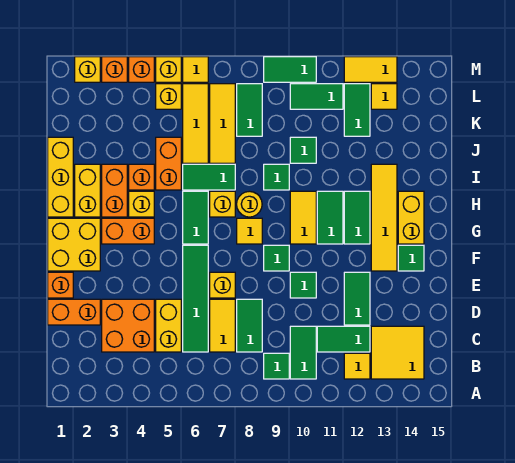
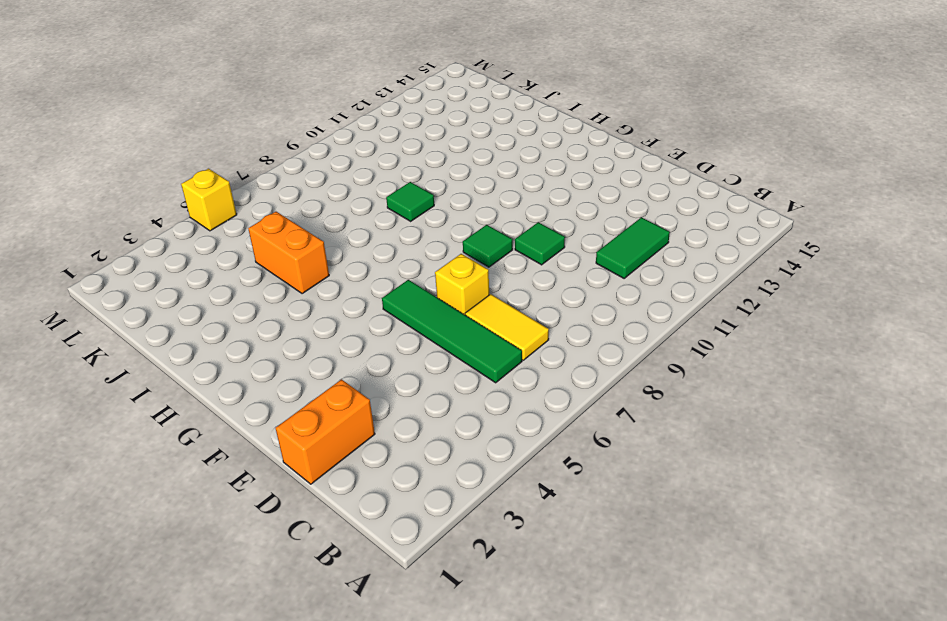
none -> green tile B9 level 1
none -> green tile B10:C10 level 1
none -> yellow tile B12 level 1
none -> yellow tile B13:C14 level 1

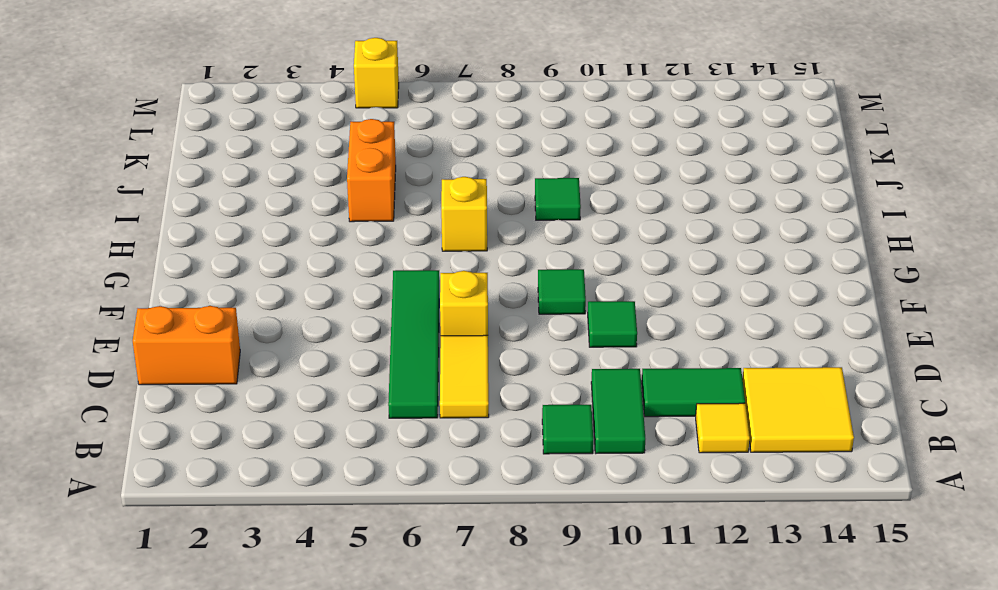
none -> orange brick C3:D4 level 1
none -> yellow brick C5:D5 level 1
none -> green tile C8:D8 level 1
none -> green tile D12:E12 level 1

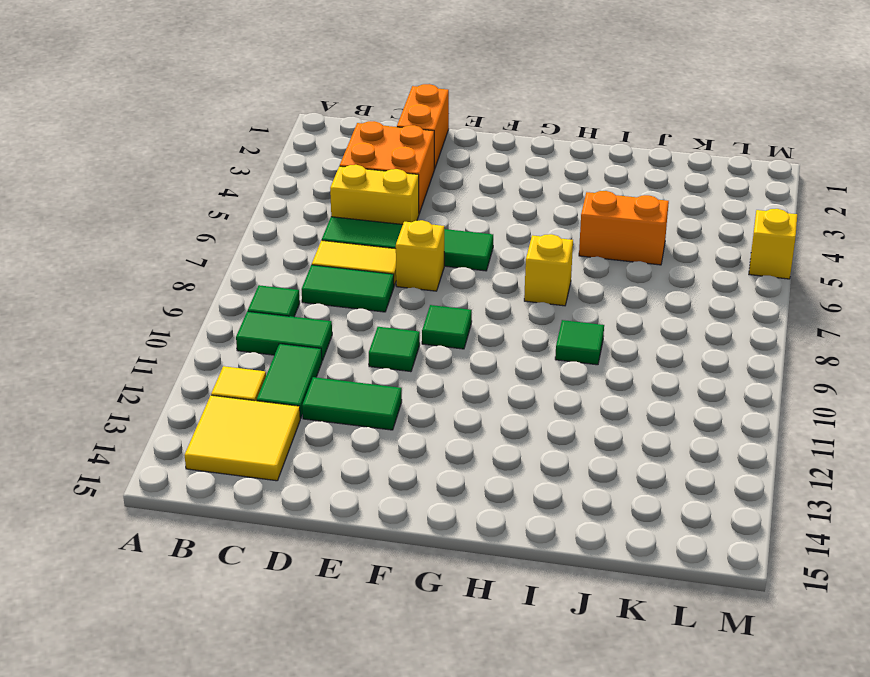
none -> orange brick E1 level 1
none -> yellow brick F1:G2 level 1
none -> yellow tile F13:I13 level 1
none -> green tile F14 level 1

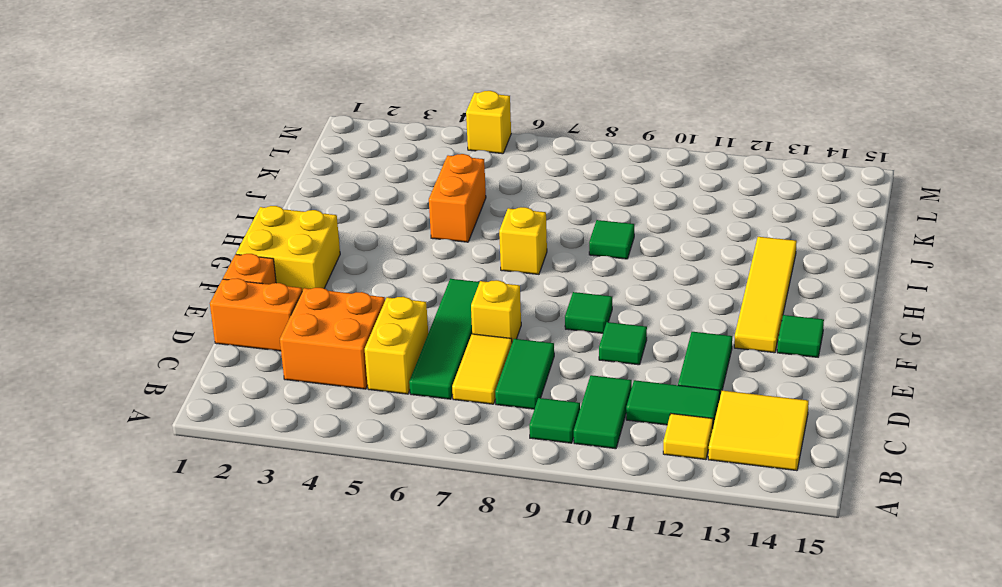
none -> orange brick G3:G4 level 1
none -> green tile G6:H6 level 1
none -> yellow tile G8 level 1
none -> yellow tile G10:H10 level 1

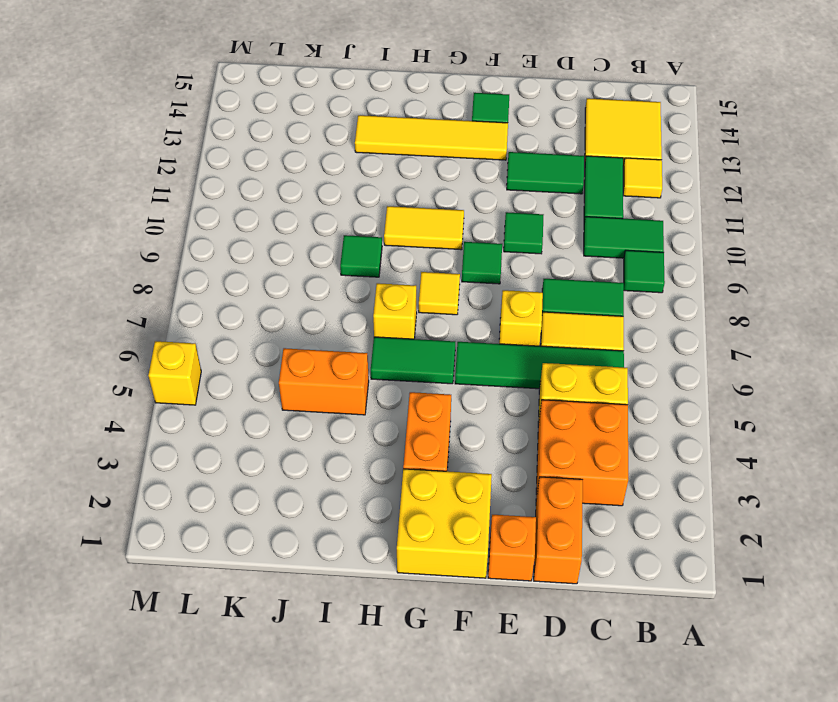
none -> green tile G11:H11 level 1
none -> green tile G12:H12 level 1
none -> yellow brick G14:H14 level 1
none -> yellow brick H1:J1 level 1

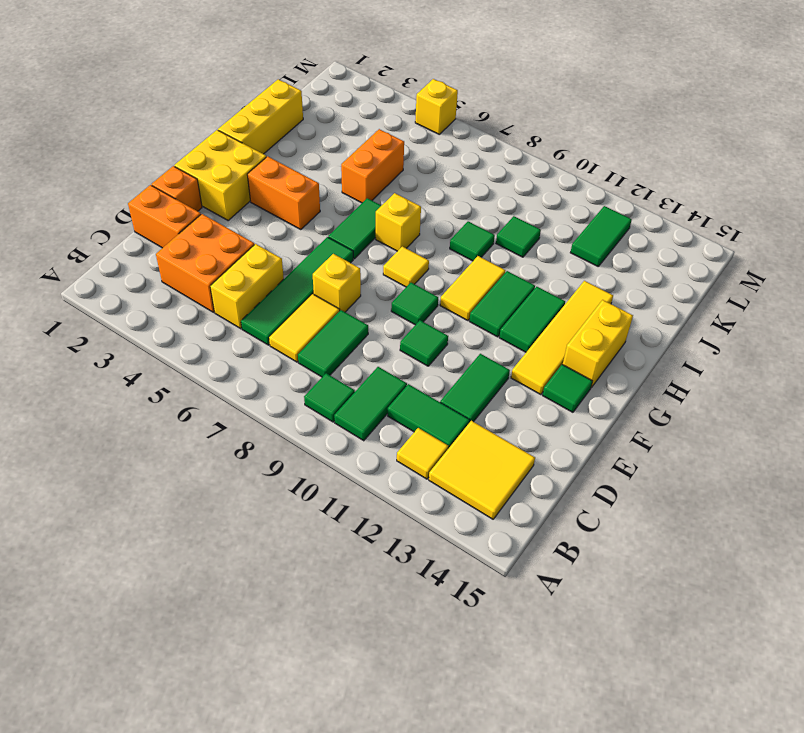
none -> yellow brick H2:I2 level 1
none -> orange brick H3:I3 level 1
none -> yellow brick H4 level 1
none -> yellow round brick H8 level 1

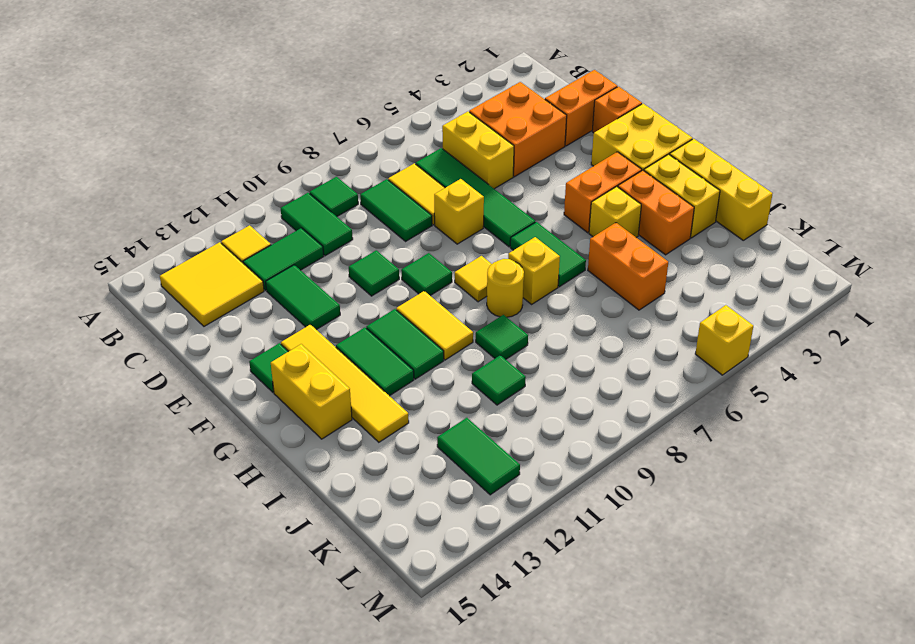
none -> orange brick I4 level 1
none -> green tile I6:I7 level 1
none -> yellow tile J6:L6 level 1
none -> yellow tile J7:L7 level 1

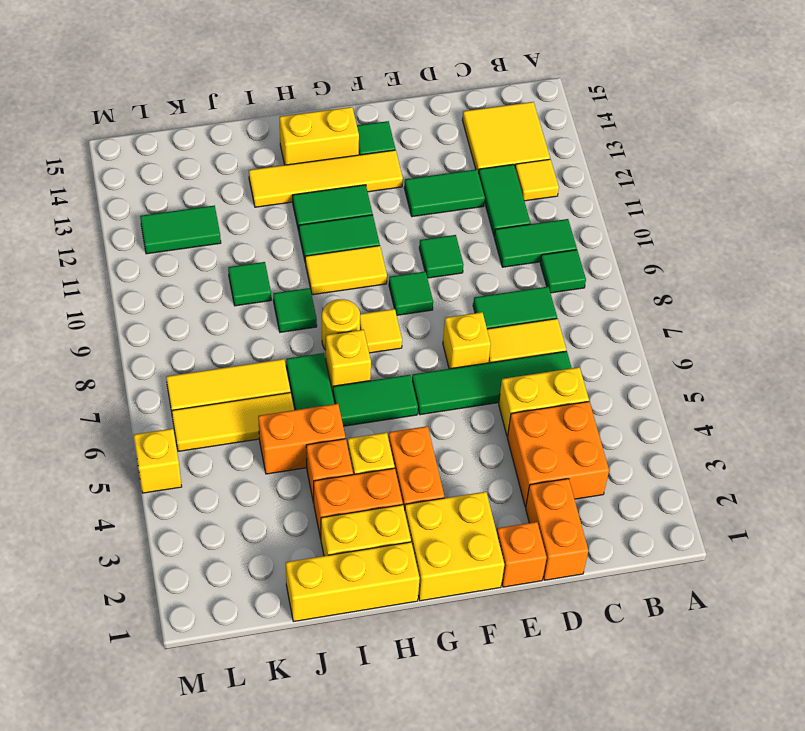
none -> green tile K8:L8 level 1
none -> yellow brick L5 level 1
none -> green tile L10:L11 level 1
none -> yellow tile L13 level 1

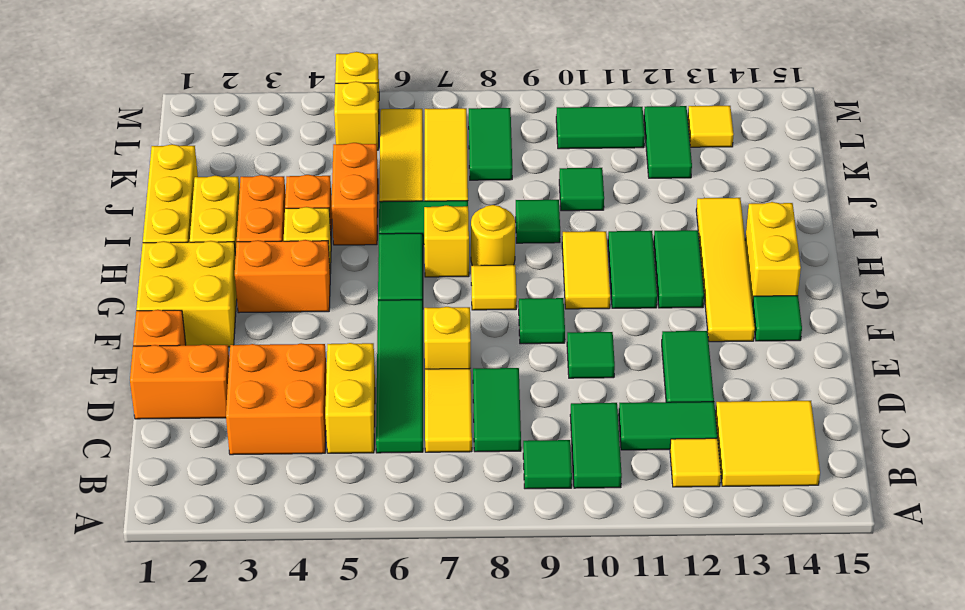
none -> yellow brick M2 level 1
none -> orange brick M3 level 1
none -> orange brick M4 level 1
none -> yellow tile M6 level 1

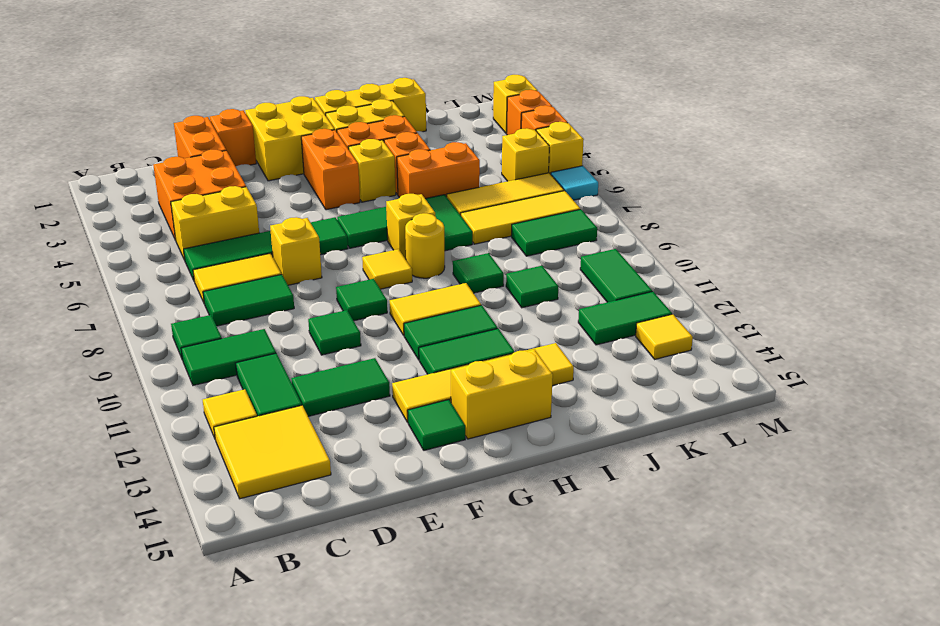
cyan tile M6 level 1 -> yellow tile M6 level 1
none -> green tile M9:M10 level 1
none -> yellow tile M12:M13 level 1

